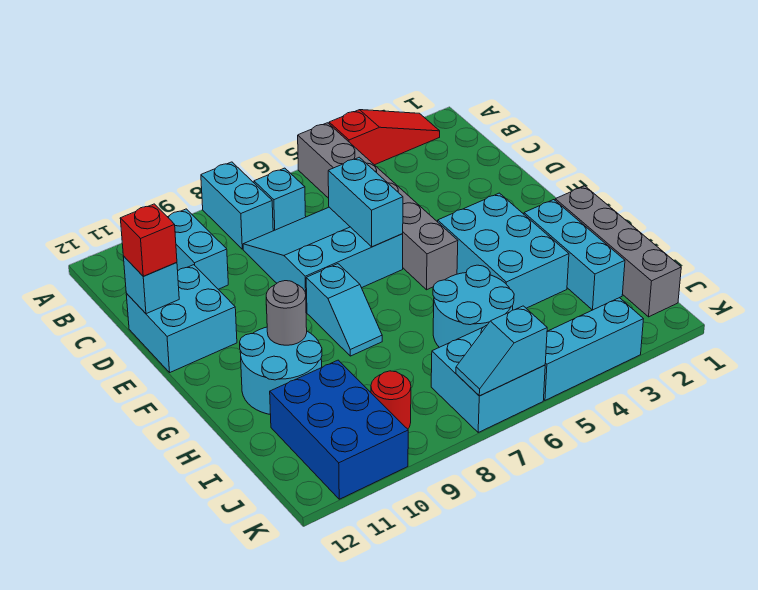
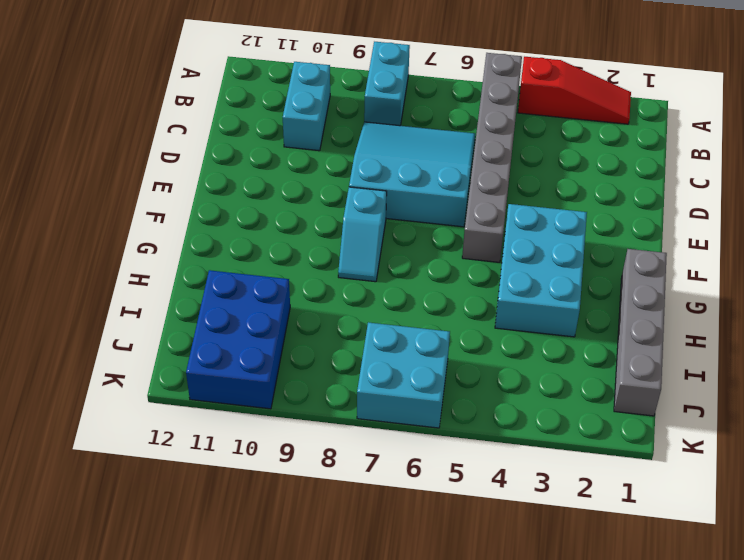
none -> cyan brick B7 level 1
none -> cyan brick D11:E12 level 1
none -> cyan brick G2:I2 level 1

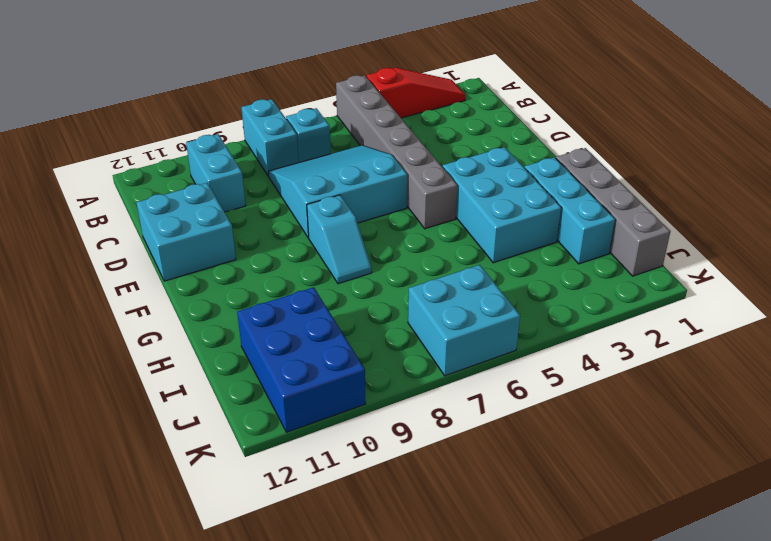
none -> cyan round brick G10:H11 level 1
none -> cyan round brick H5:I6 level 1
none -> red round brick J9 level 1

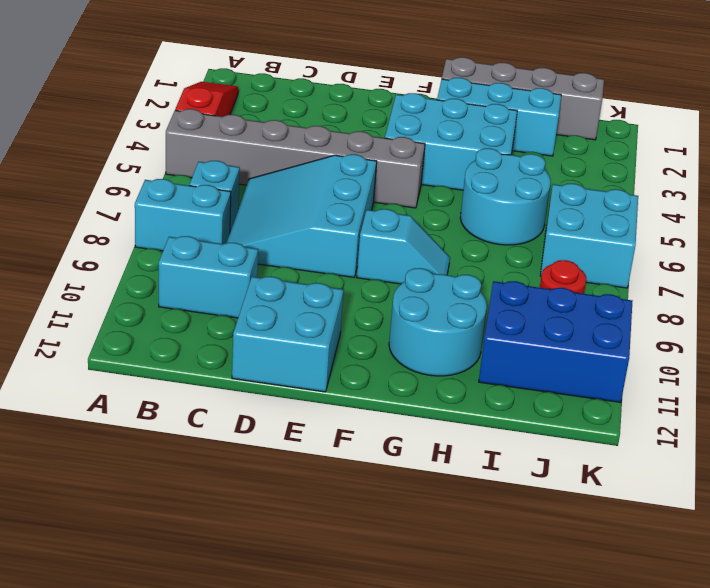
none -> cyan brick K3:K5 level 1
none -> cyan brick D6:E6 level 2
none -> cyan brick D12 level 2

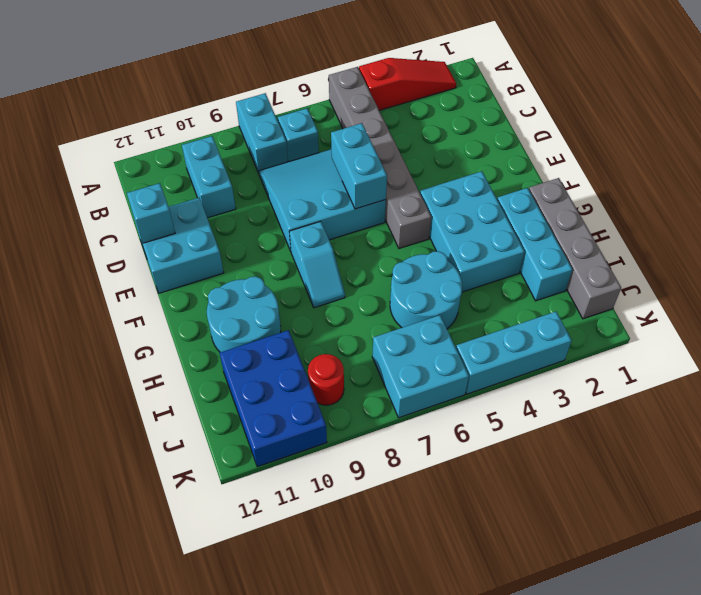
none -> grey round brick G10 level 2
none -> cyan slope K6:K7 level 2 top 6
none -> red brick D12 level 3

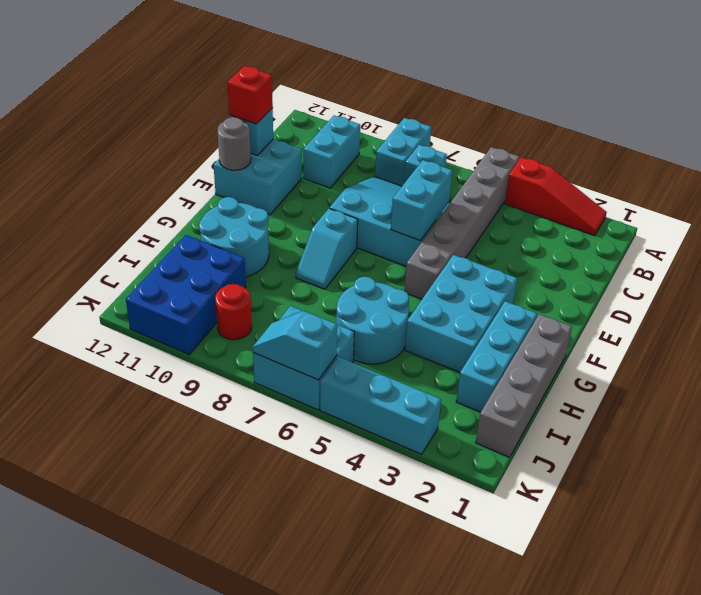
grey round brick E12 level 2 -> grey round brick G10 level 2

